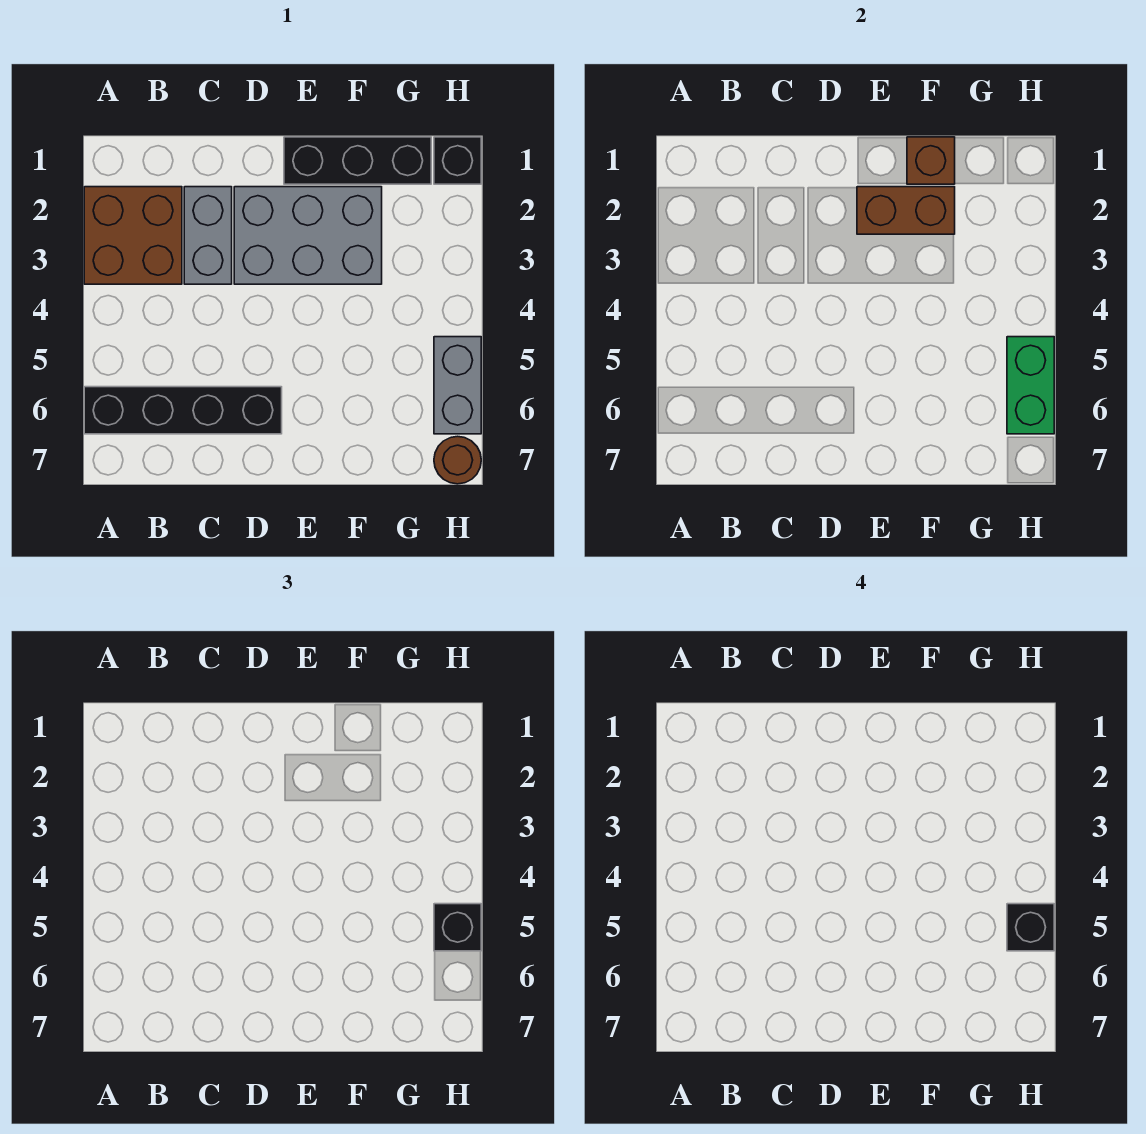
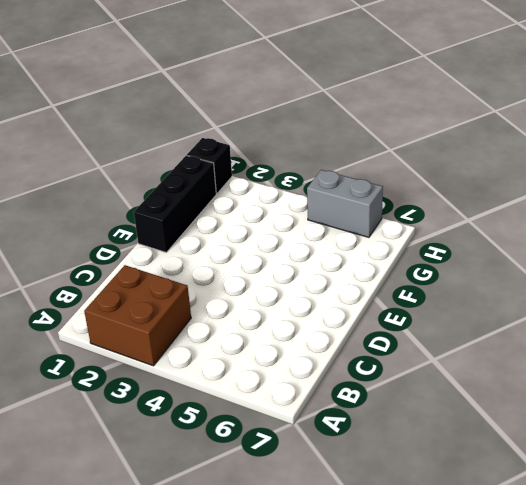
none -> black brick A6:D6 level 1
none -> grey brick C2:C3 level 1
none -> grey brick D2:F3 level 1

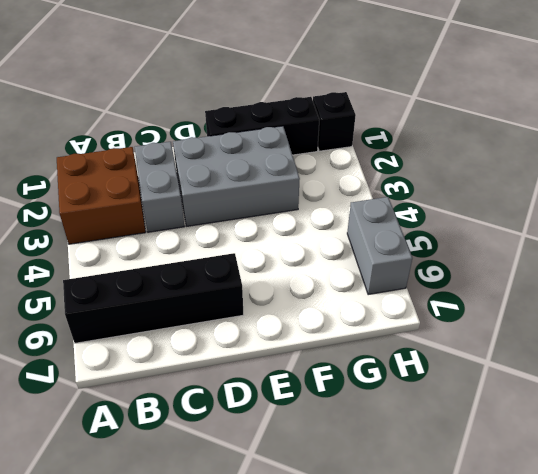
none -> brown round brick H7 level 1
none -> brown brick E2:F2 level 2
none -> brown brick F1 level 2

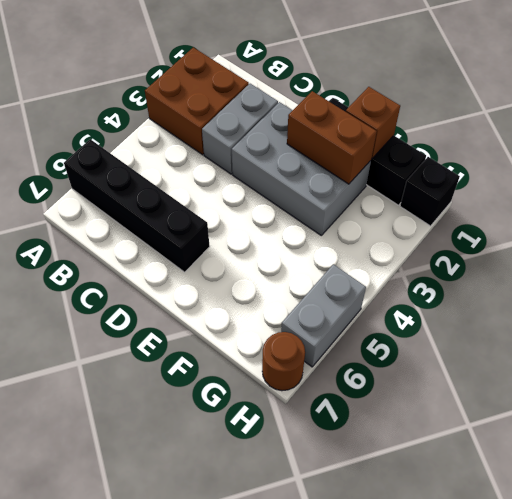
none -> green brick H5:H6 level 2
none -> black brick H5 level 3
none -> black brick H5 level 4

